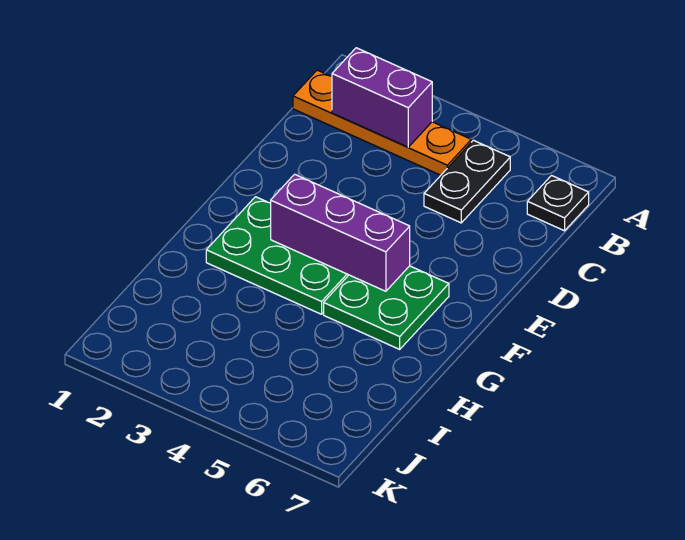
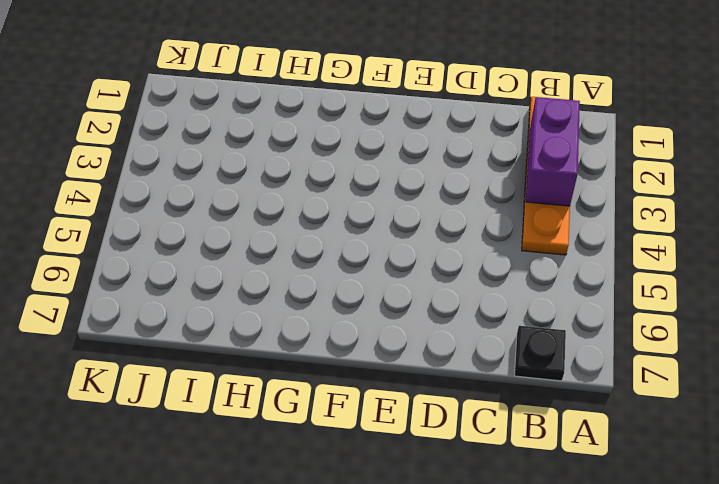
none -> black plate B5:C5 level 1
none -> green plate F2:G4 level 1

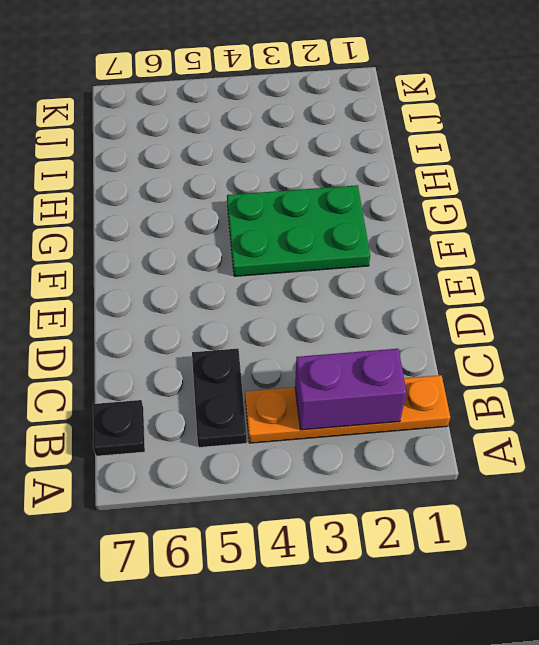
none -> green plate F5:G6 level 1
none -> purple brick F3:F5 level 2

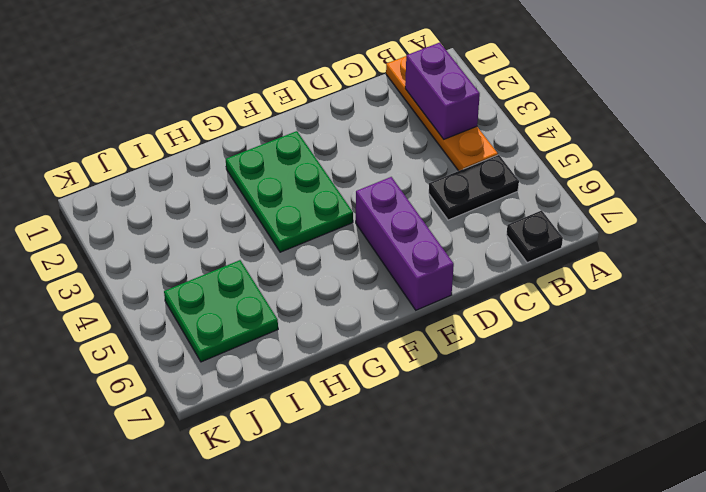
purple brick E5:E7 level 1 -> purple brick F3:F5 level 2
green plate I5:J6 level 1 -> green plate F5:G6 level 1

